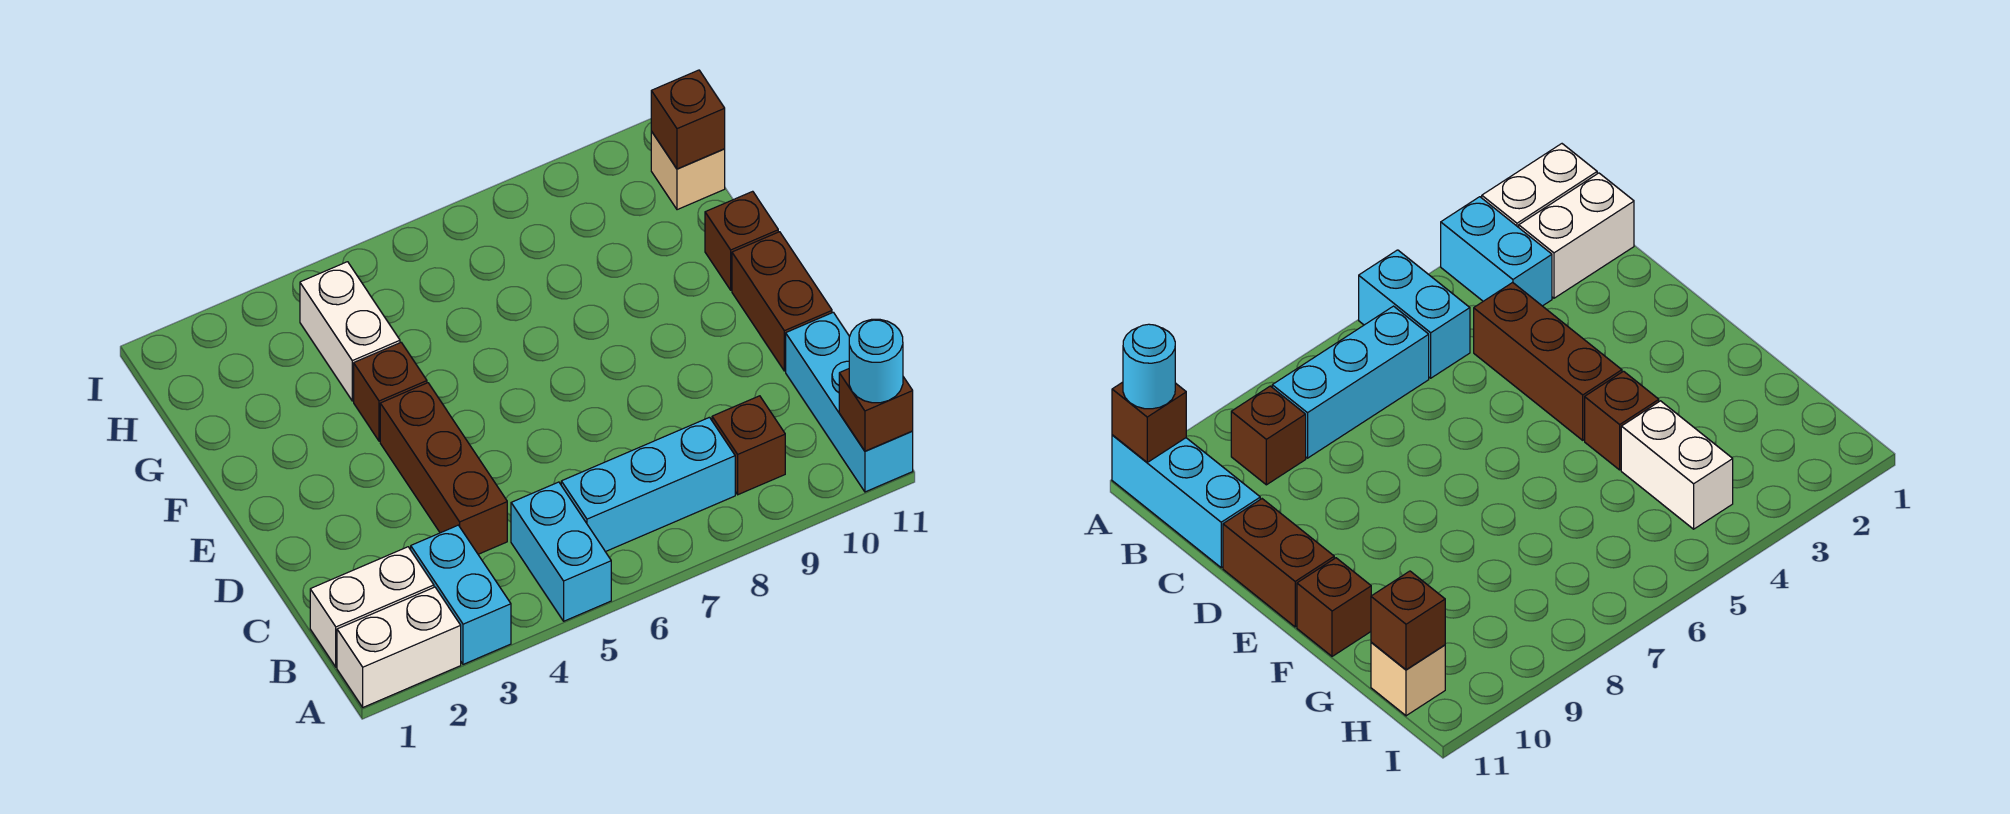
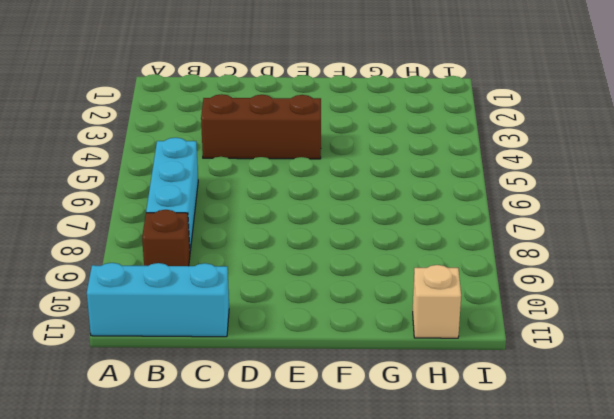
none -> white brick A1:A2 level 1
none -> cyan brick A3:B3 level 1
none -> cyan brick A5:B5 level 1

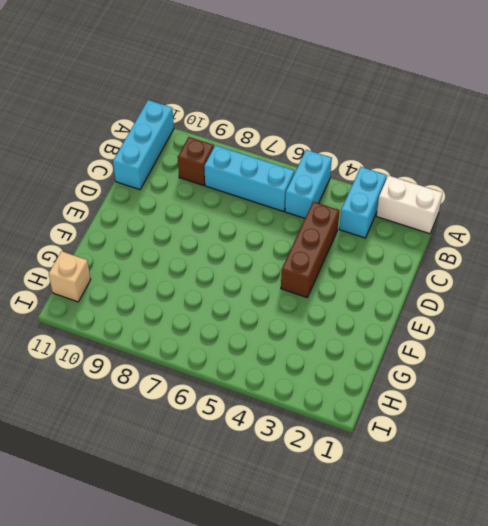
none -> white brick B1:B2 level 1
none -> brown brick D11:E11 level 1
none -> brown brick F4 level 1

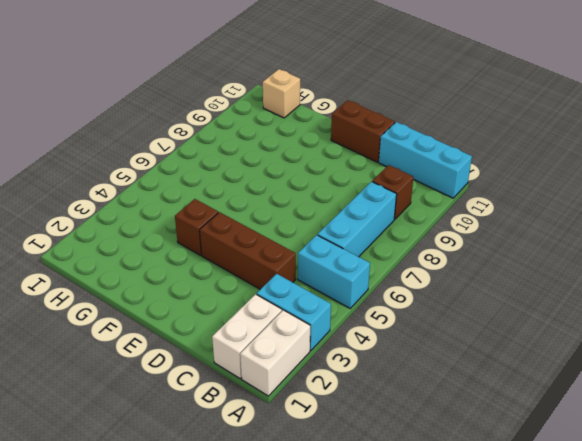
none -> brown brick F11 level 1
none -> white brick G4:H4 level 1
none -> brown brick A11 level 2

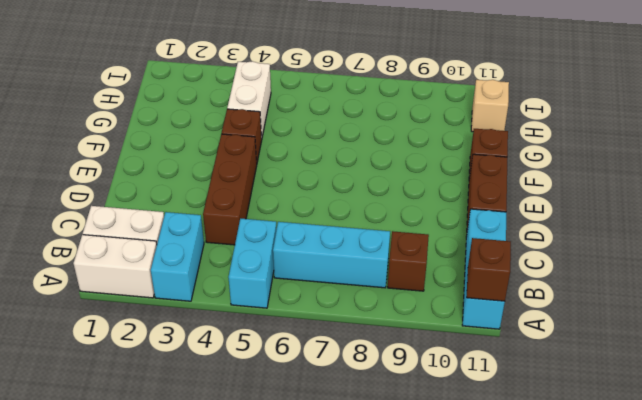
none -> brown brick H11 level 2
none -> cyan round brick A11 level 3

